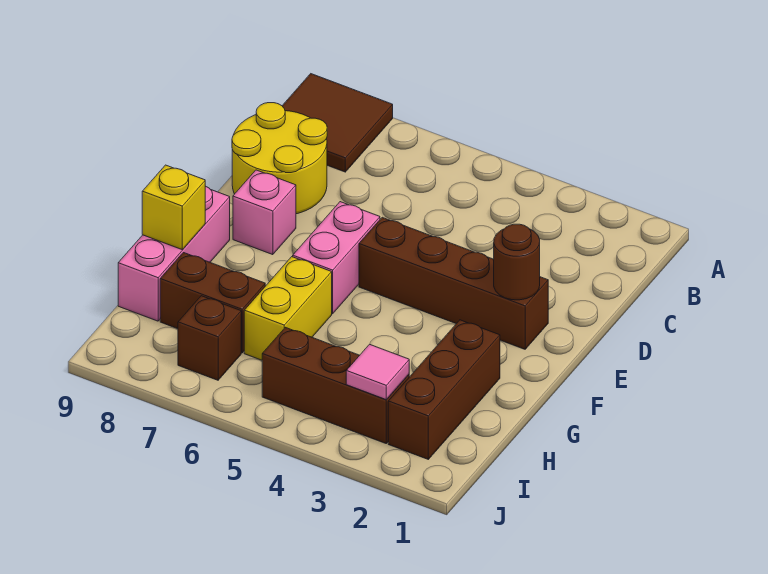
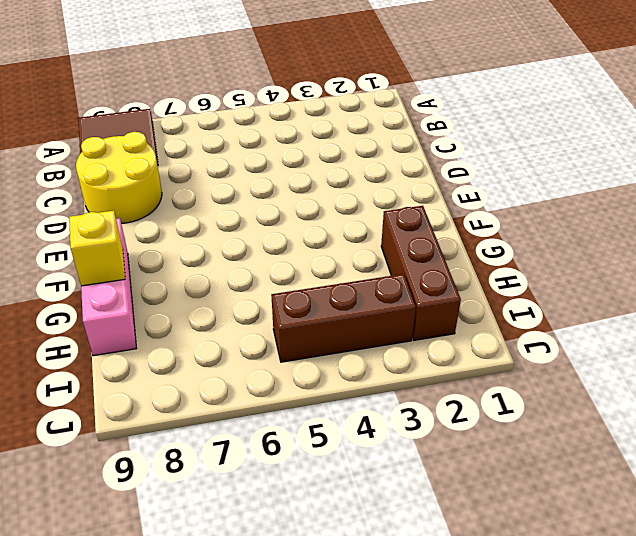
none -> brown brick E2:E5 level 1
none -> pink brick E6:F6 level 1
none -> pink brick E8 level 1

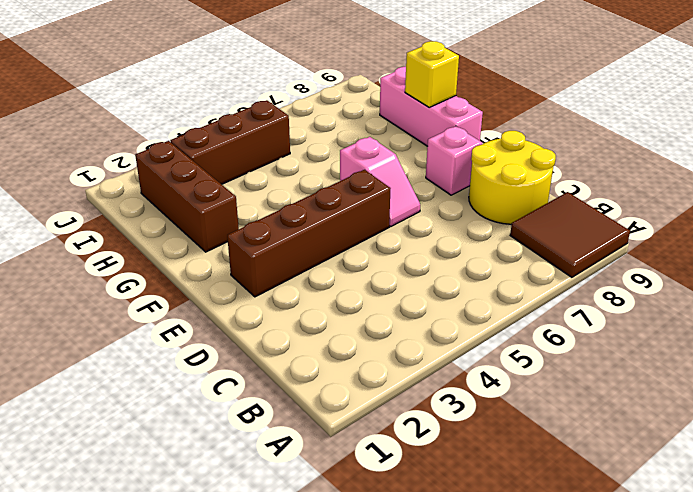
pink slope E6:F6 level 1 top F -> pink brick E6:F6 level 1
none -> yellow brick G6:H6 level 1
none -> brown brick H7:H8 level 1
none -> brown brick I7 level 1

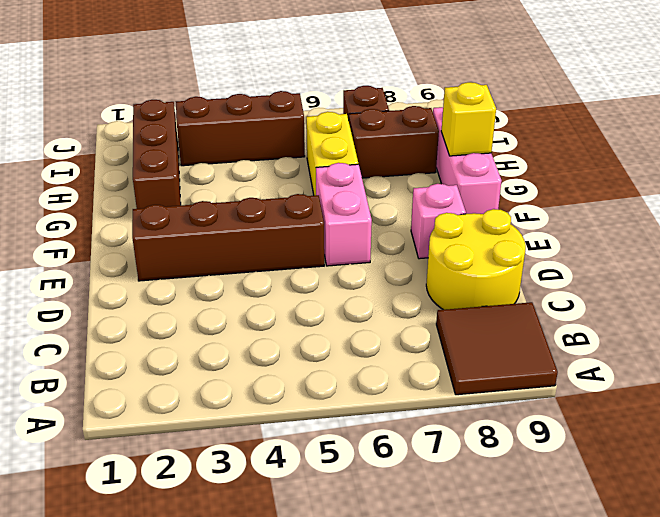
none -> brown round brick E2 level 2
none -> pink tile I3 level 2

